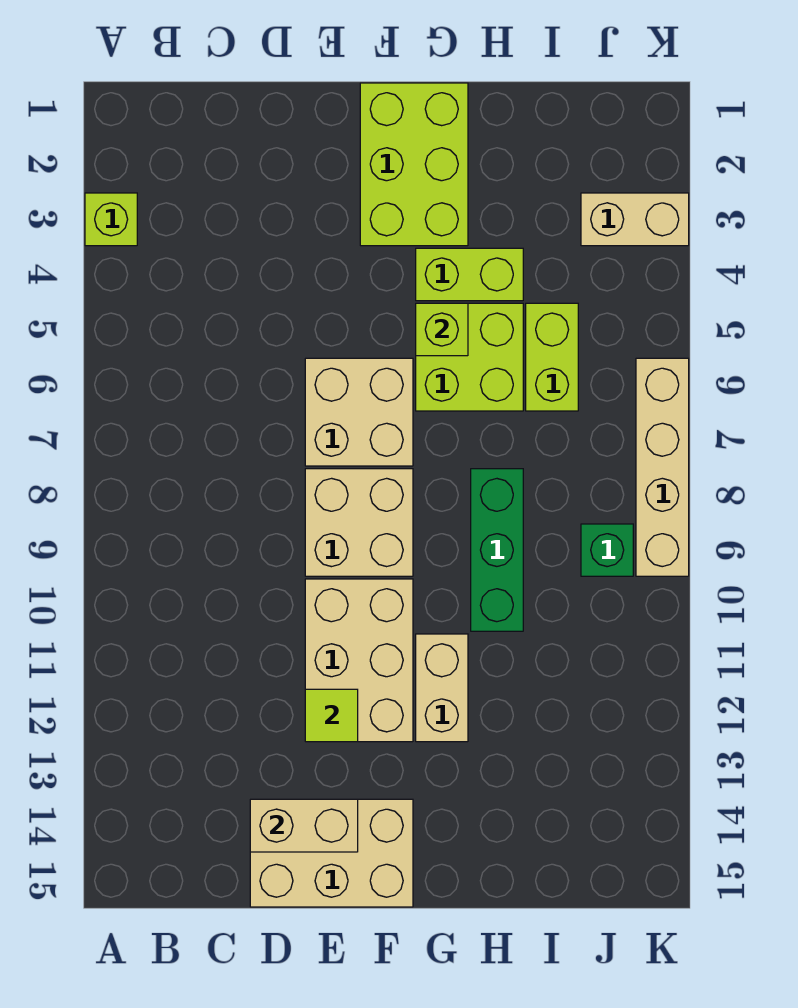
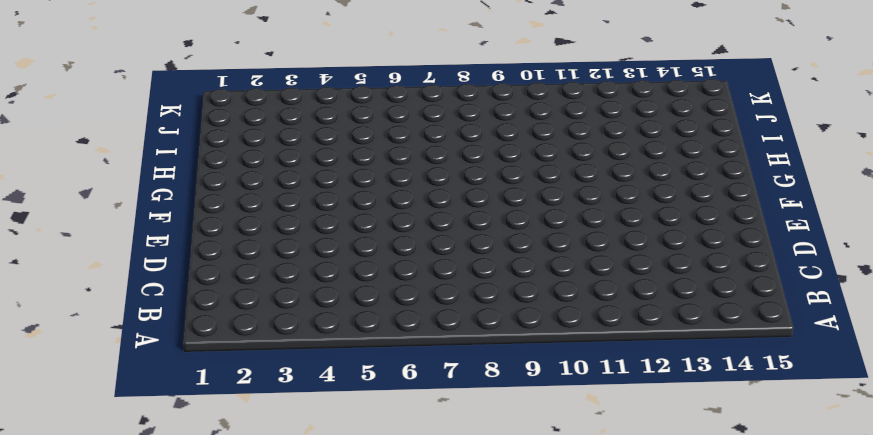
none -> lime brick A3 level 1
none -> tan brick D14:F15 level 1
none -> tan brick E6:F7 level 1

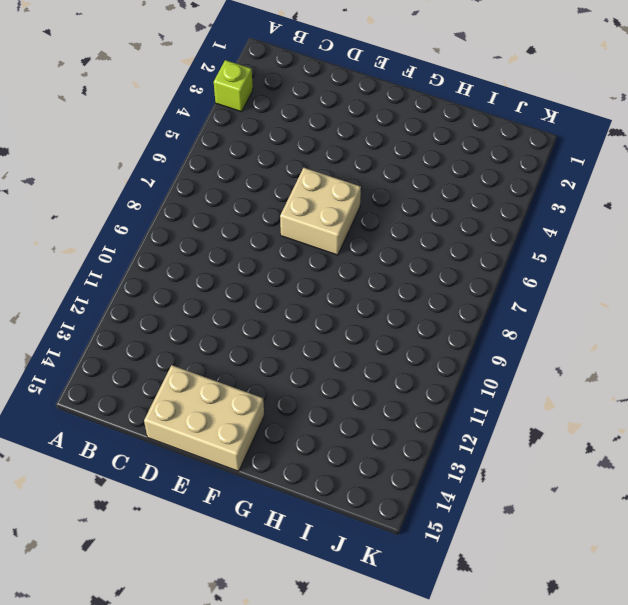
none -> tan brick E8:F9 level 1
none -> tan brick E10:F12 level 1
none -> lime brick F1:G3 level 1

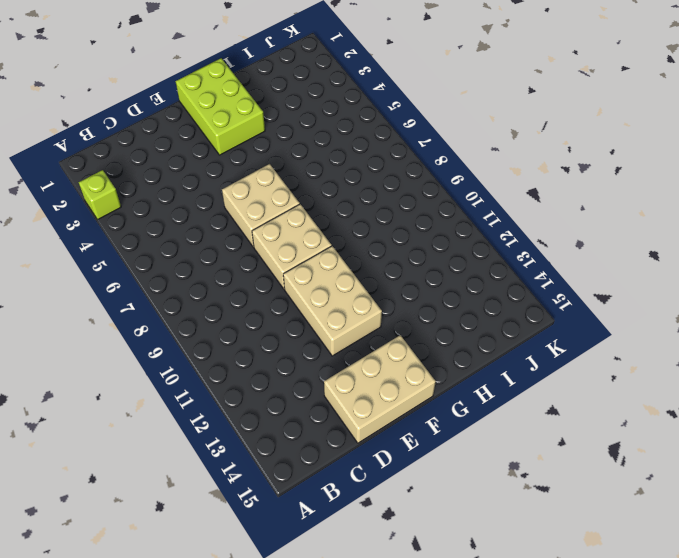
none -> lime brick G4:H4 level 1
none -> lime brick G5:H6 level 1
none -> tan brick G11:G12 level 1

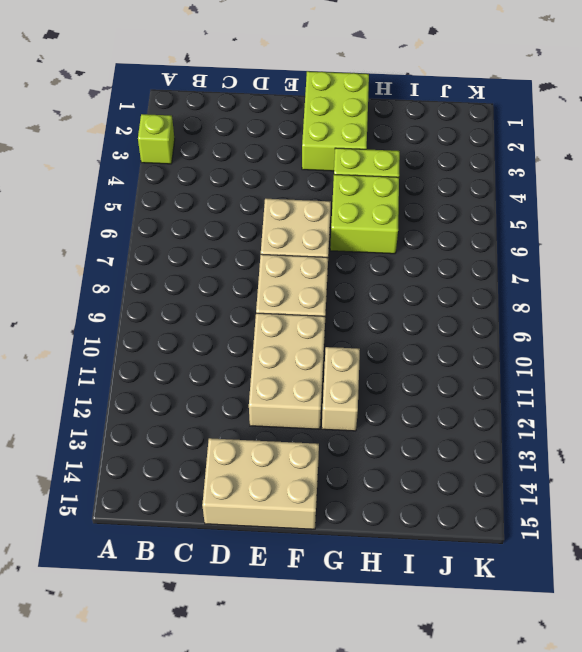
none -> green brick H8:H10 level 1
none -> lime brick I5:I6 level 1
none -> tan brick J3:K3 level 1

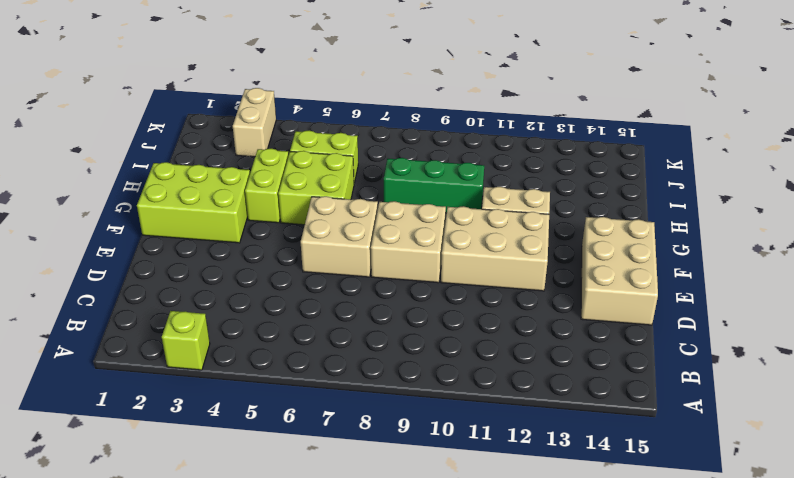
none -> green brick J9 level 1
none -> tan brick K6:K9 level 1
none -> tan brick D14:E14 level 2

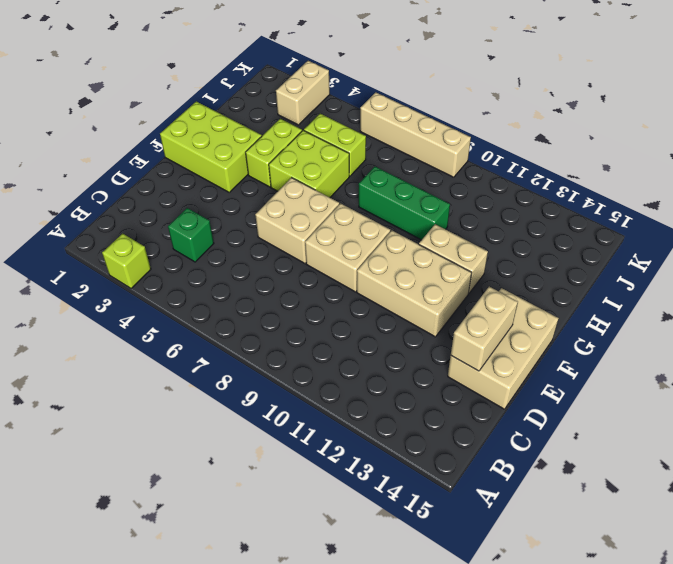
green brick C4 level 1 -> green brick J9 level 1
none -> lime tile E12 level 2
none -> lime brick G5 level 2

